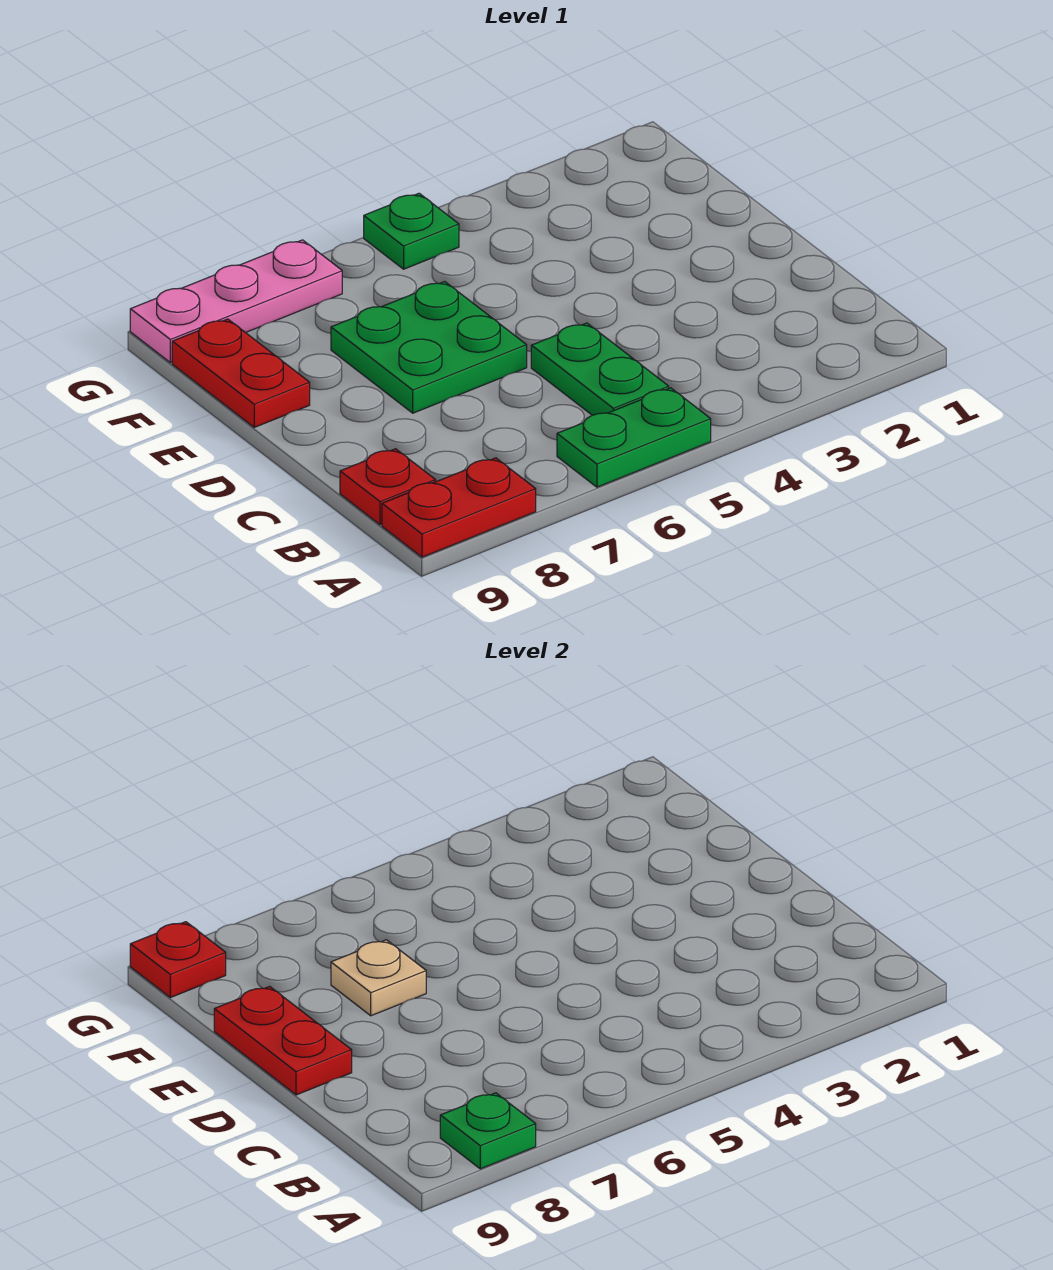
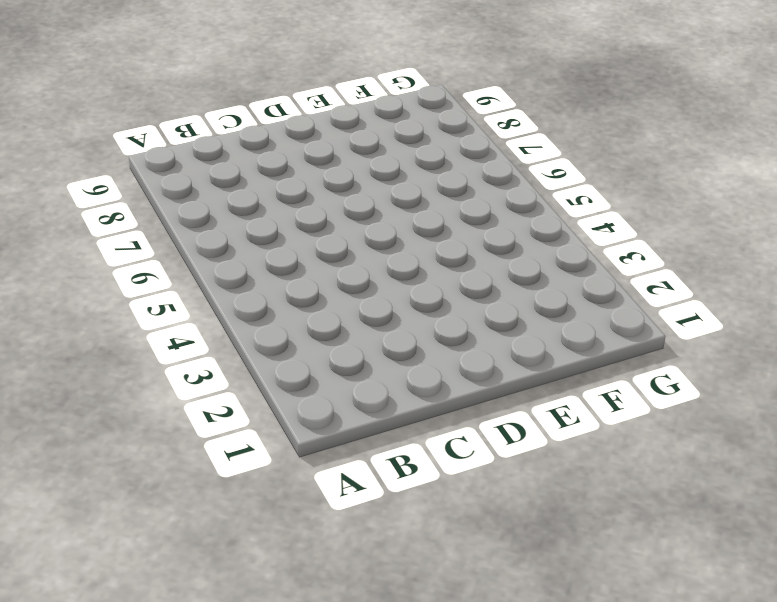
none -> green plate A5:A6 level 1
none -> red plate A8:A9 level 1
none -> green plate B5:C5 level 1

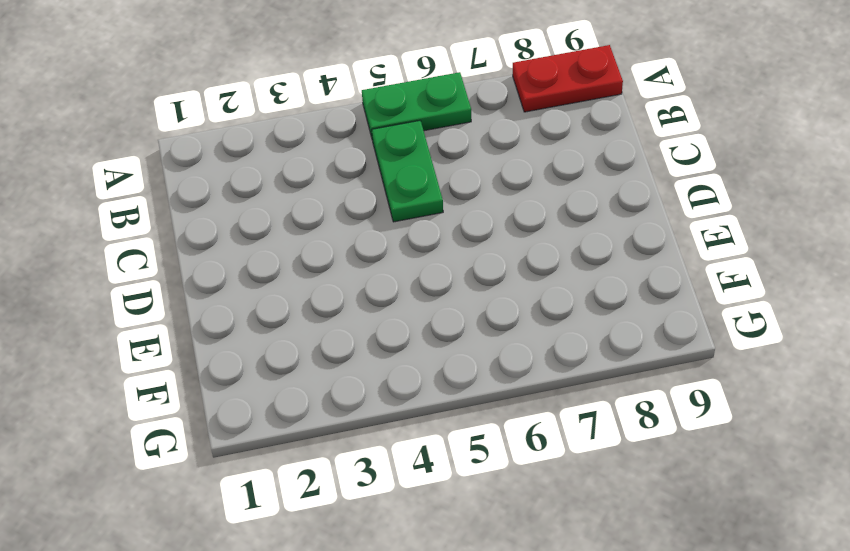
none -> red plate B9 level 1
none -> green plate D6:E7 level 1
none -> red plate E9:F9 level 1

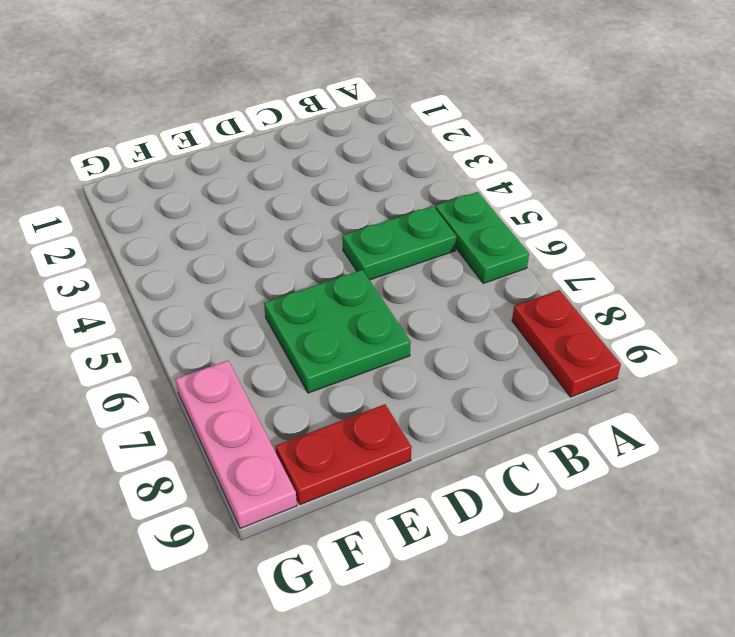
none -> red plate B9 level 1
none -> green plate G5 level 1
none -> green plate A8 level 2

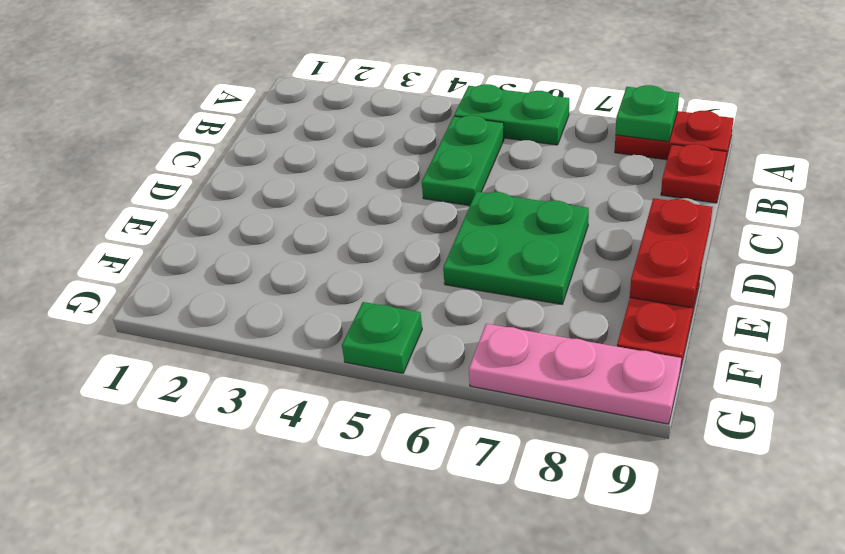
none -> tan plate E7 level 2
none -> red plate G9 level 2

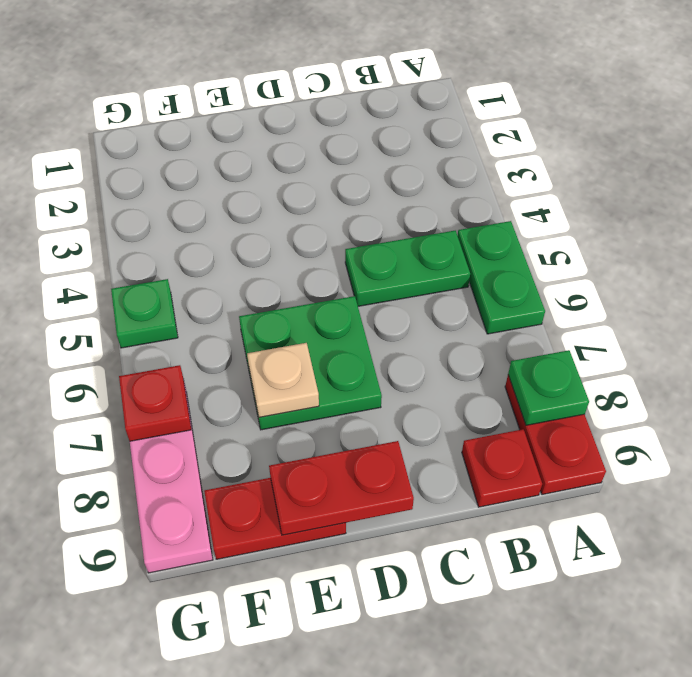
red plate G7 level 2 -> red plate G9 level 2

